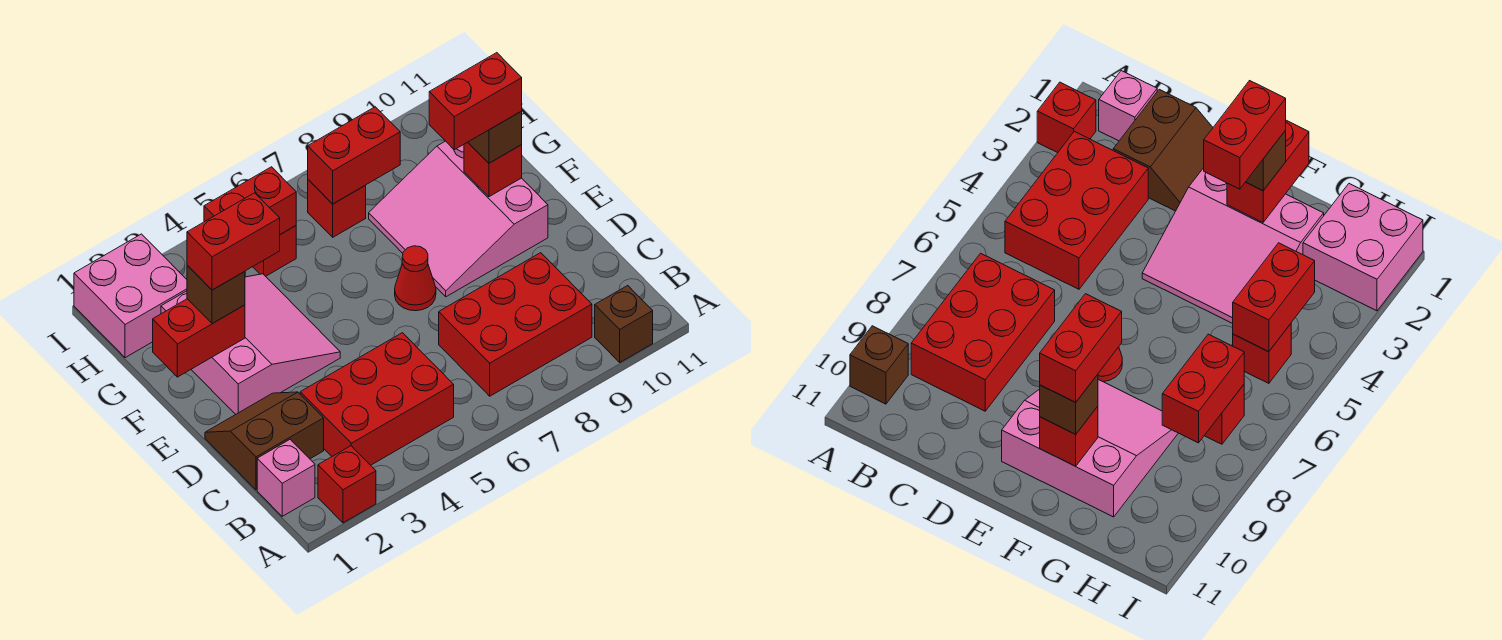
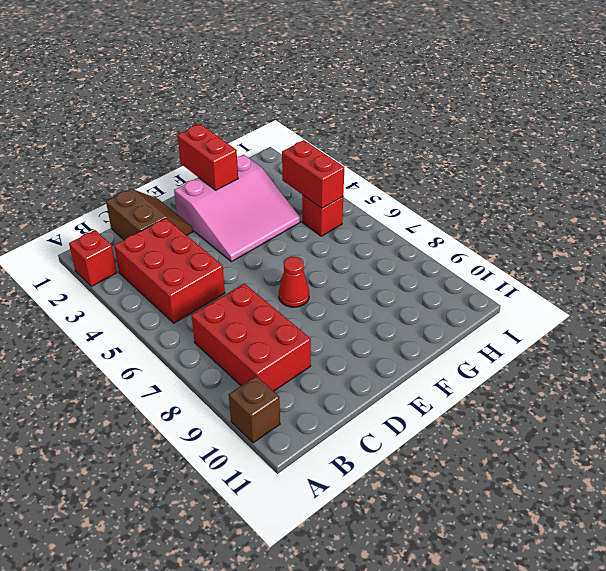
none -> pink brick B1 level 1
none -> pink slope E8:G10 level 1 top 10
none -> pink brick H1:I2 level 1

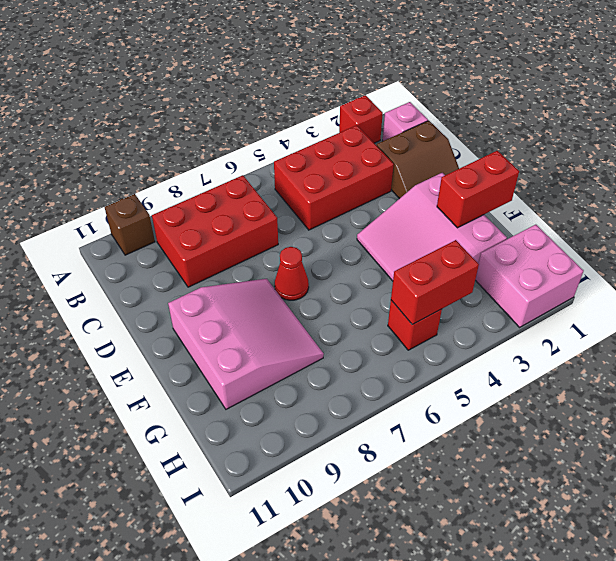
none -> red brick H7 level 1
none -> red brick F10 level 2
none -> red brick H7:H8 level 2

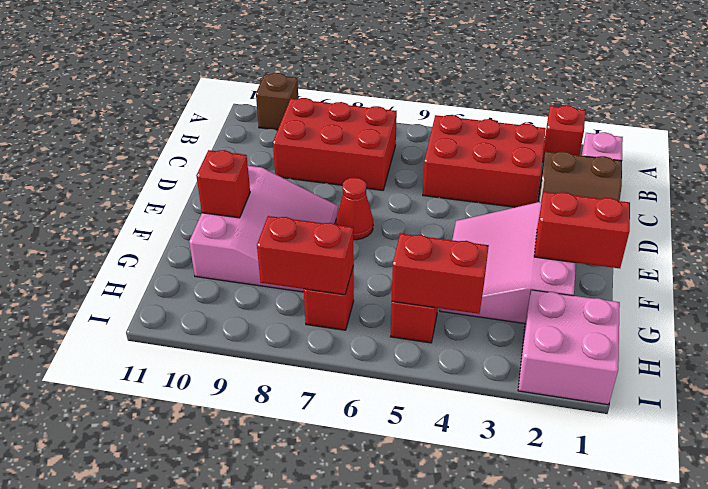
none -> brown brick F2 level 3
none -> brown brick F10 level 3
none -> red brick F2:F3 level 4

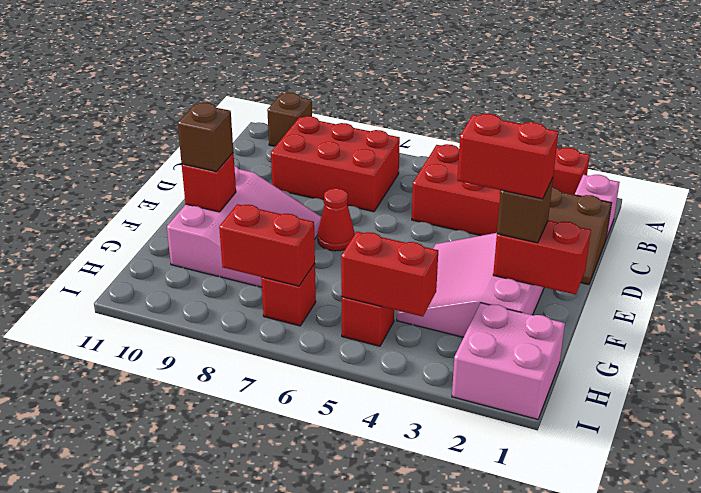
none -> red brick F9:F10 level 4

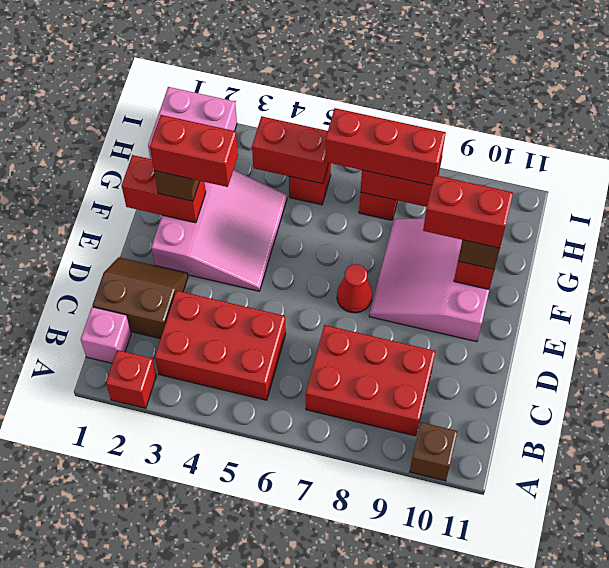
red brick H6:H8 level 3 -> none

